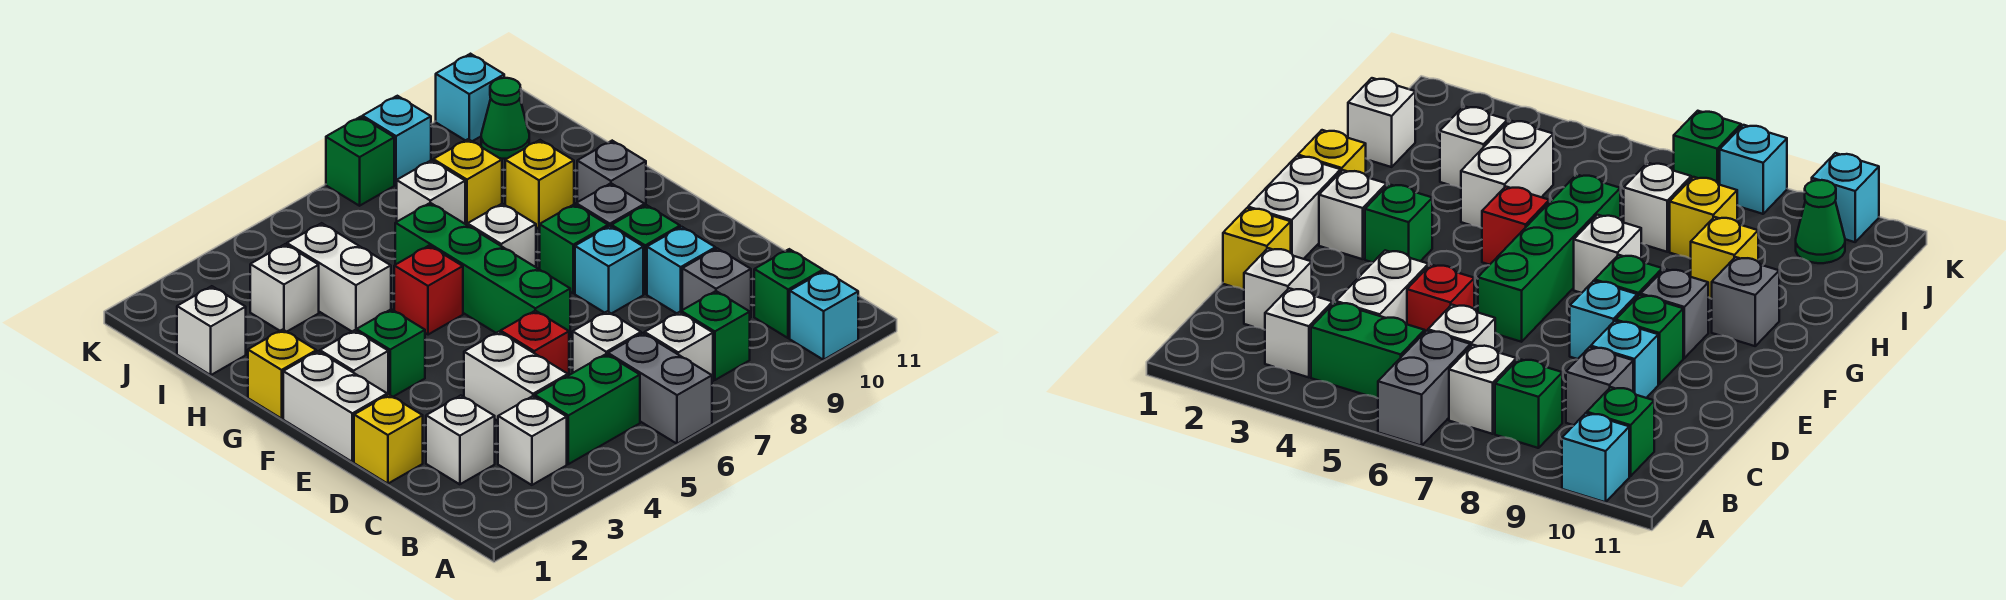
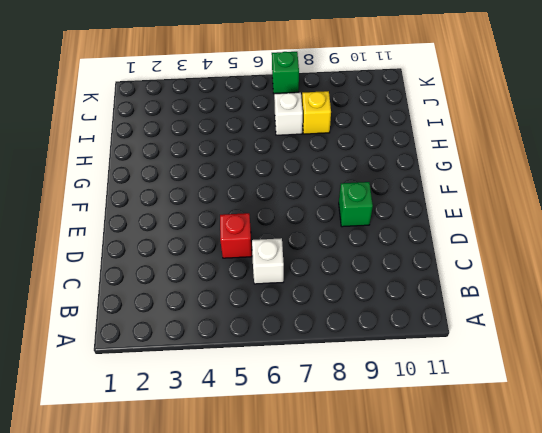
none -> grey brick A6:B6 level 1
none -> cyan brick A10 level 1
none -> white brick B3 level 1
none -> green brick B4:B5 level 1

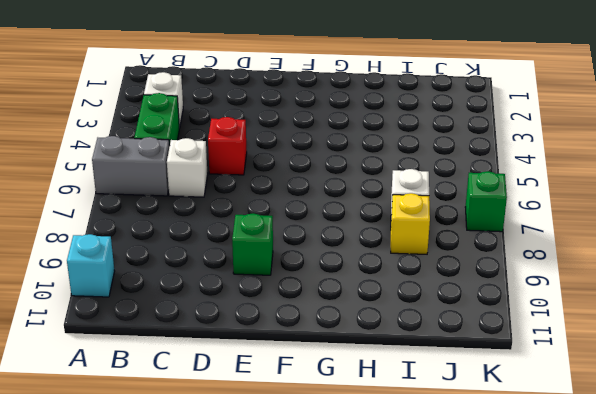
none -> white brick B7 level 1
none -> green brick B8 level 1
none -> green brick B10 level 1
none -> white brick C2 level 1

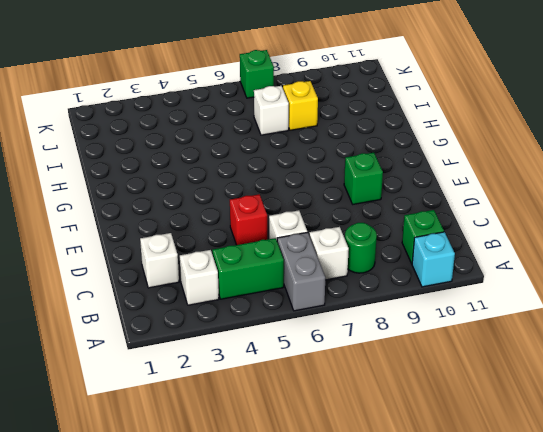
green round brick B8 level 1 -> green brick B8 level 1
none -> white brick C4:D4 level 1
none -> grey brick C9 level 1
none -> yellow brick D1 level 1
none -> cyan brick D9 level 1

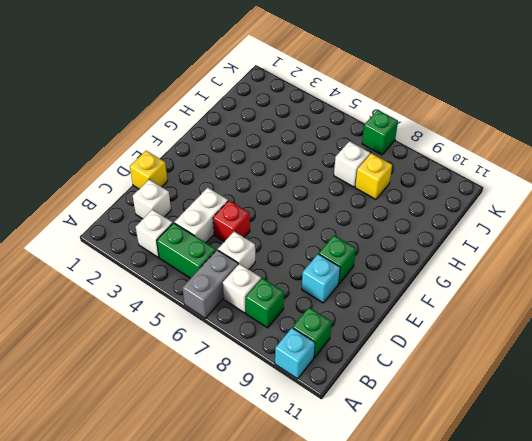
none -> grey brick C9 level 1
none -> white brick E1:F1 level 1
none -> green brick E6:H6 level 1
none -> cyan brick E8 level 1

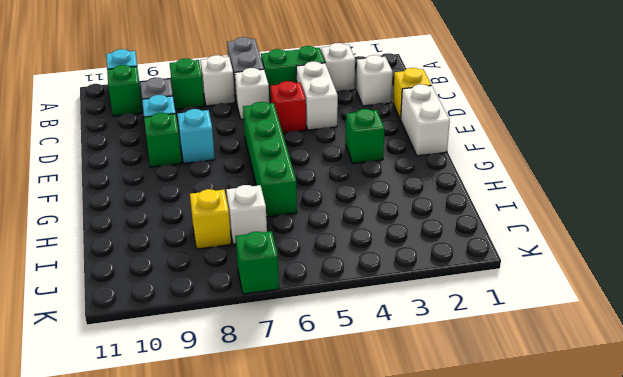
none -> white brick F2 level 1
none -> green brick F8 level 1
none -> grey brick F9 level 1
none -> yellow brick G1 level 1

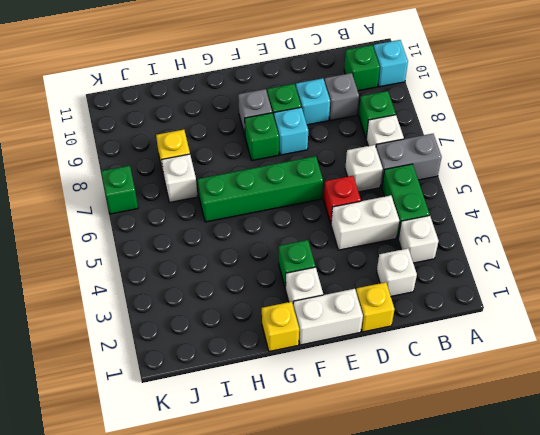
none -> red brick G5 level 1
none -> white brick G7 level 1
none -> grey brick G10 level 1
none -> white brick H4:I4 level 1

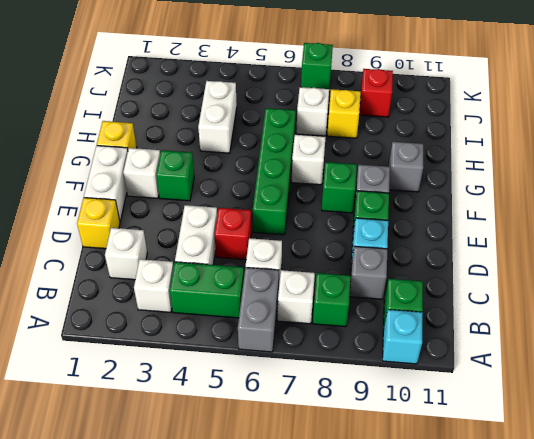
red brick J9 level 1 -> red brick G5 level 1
none -> cyan brick E8 level 1
none -> yellow brick H9 level 1
none -> white brick I1 level 1
none -> white brick I3 level 1

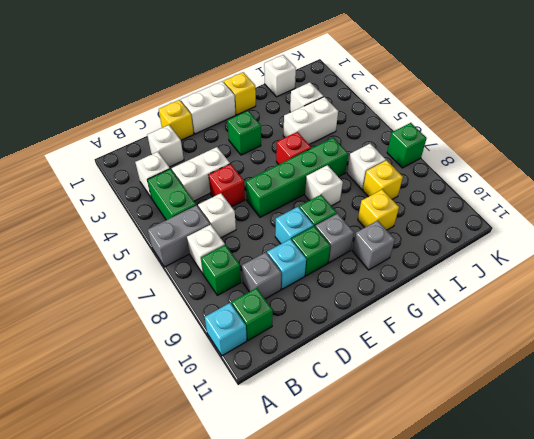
none -> white brick F2 level 1
none -> green cone J10 level 1
none -> cyan brick K8 level 1
none -> cyan brick K10 level 1

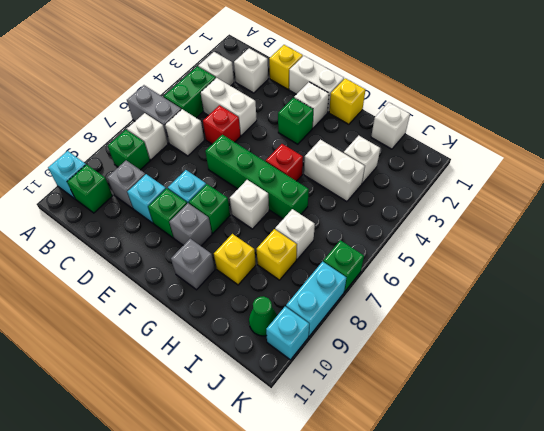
cyan brick K8:K9 level 1 -> cyan brick K8 level 1

